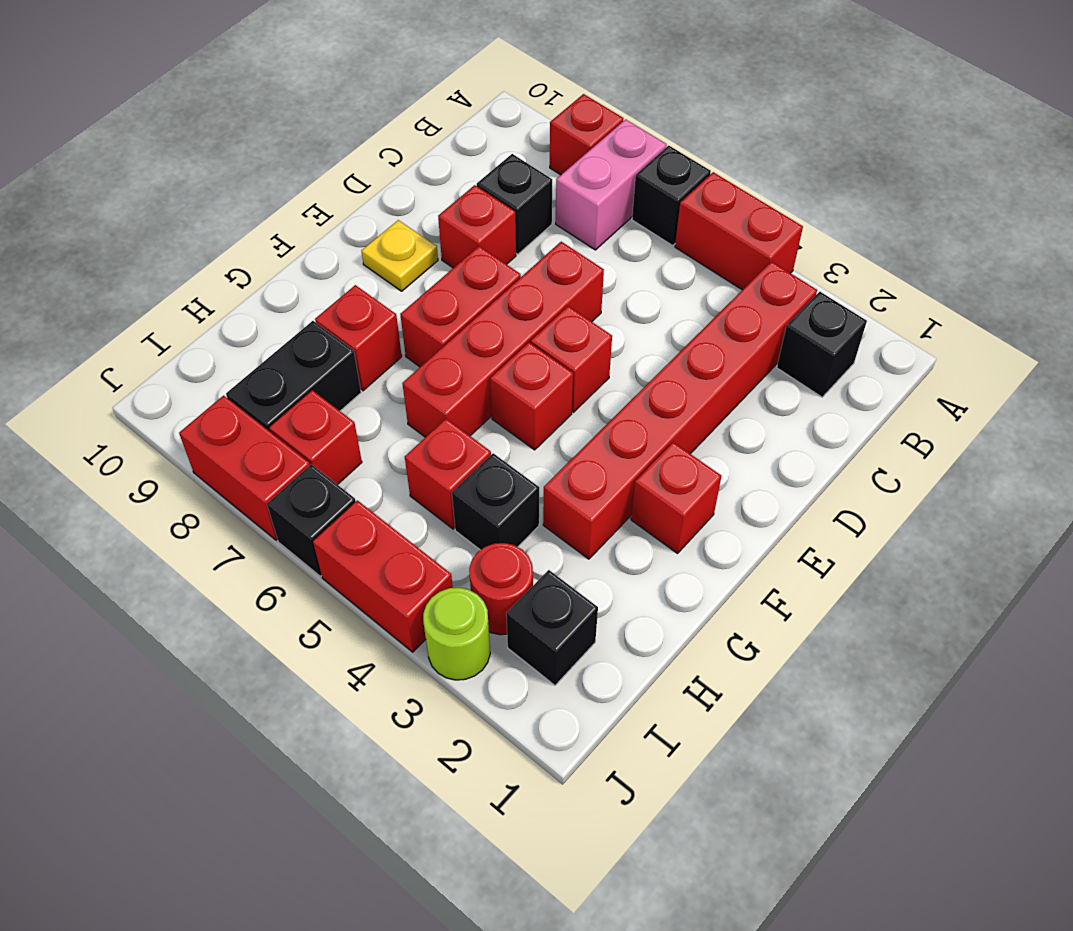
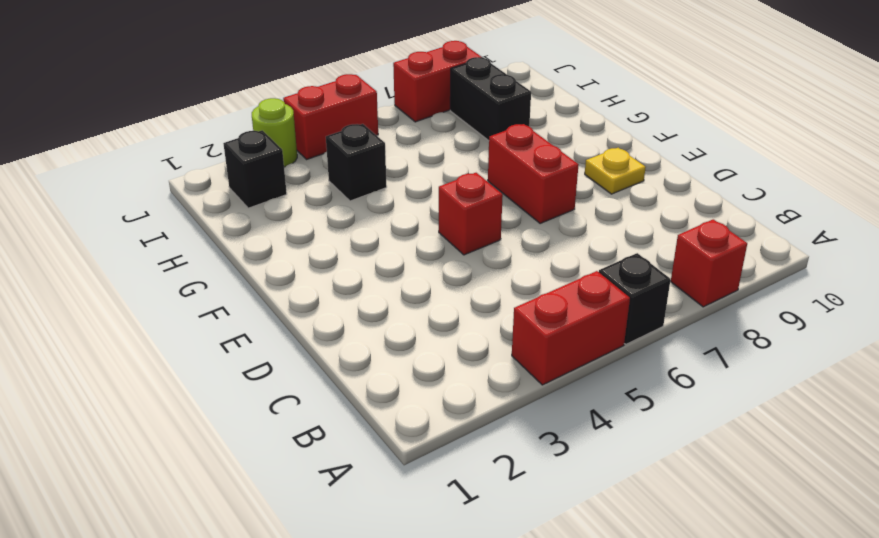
none -> pink brick A7:B7 level 1
none -> black brick B2 level 1
none -> red brick B3:G3 level 1

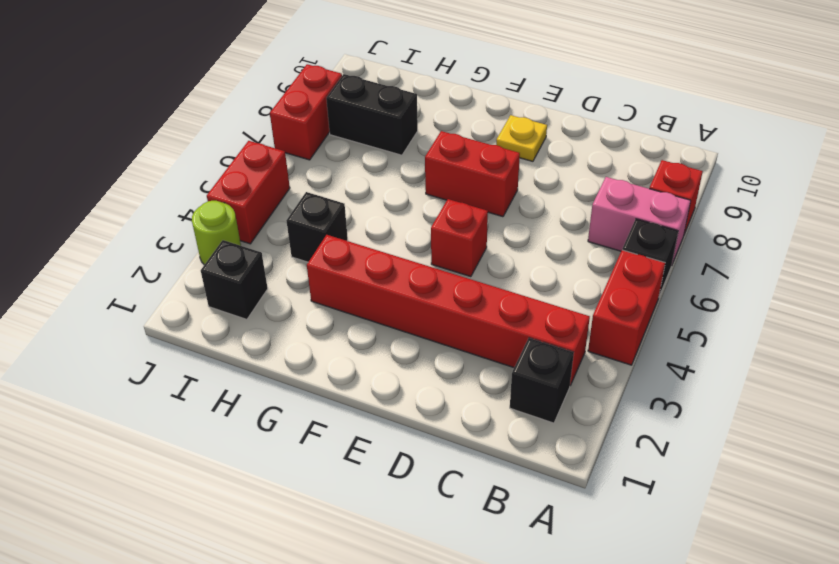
none -> black brick C8 level 1
none -> red brick D6:G6 level 1
none -> red brick D8 level 1

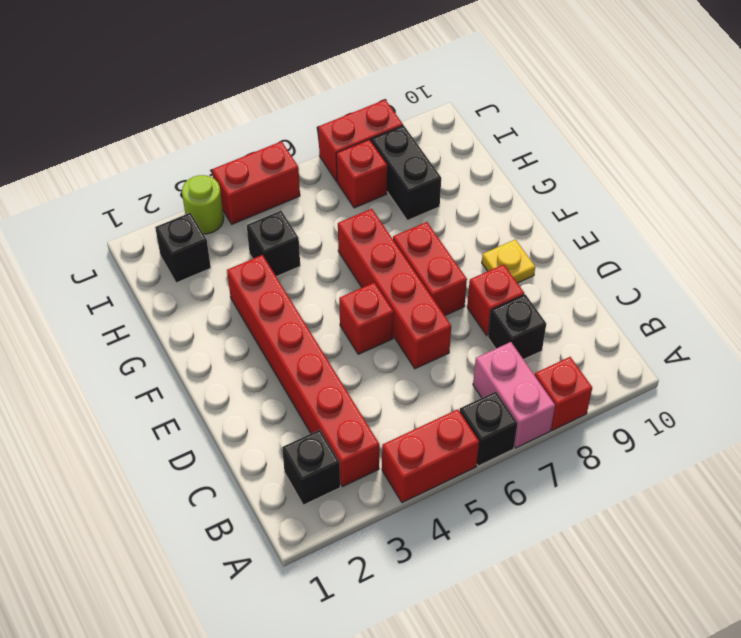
none -> red brick F2 level 1
none -> red brick F5 level 1
none -> red brick G8 level 1

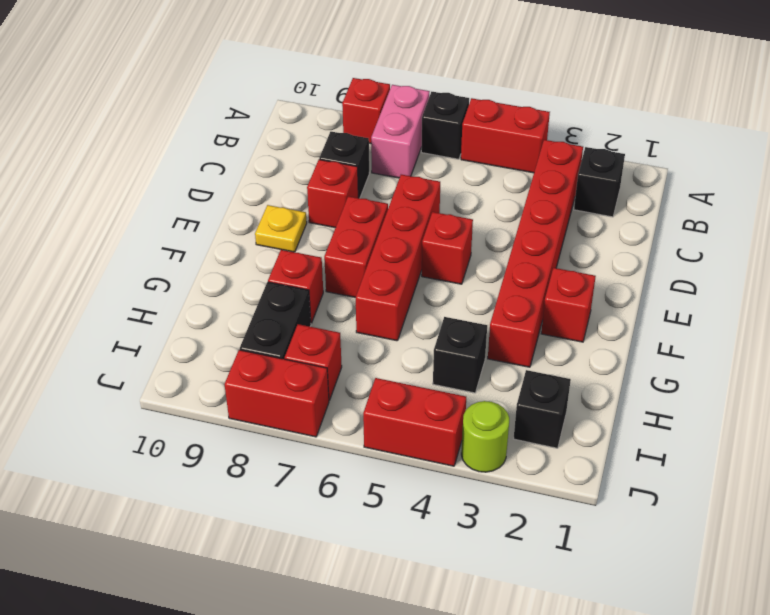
none -> red brick F5 level 1
none -> red brick H5 level 1
none -> red round brick I3 level 1

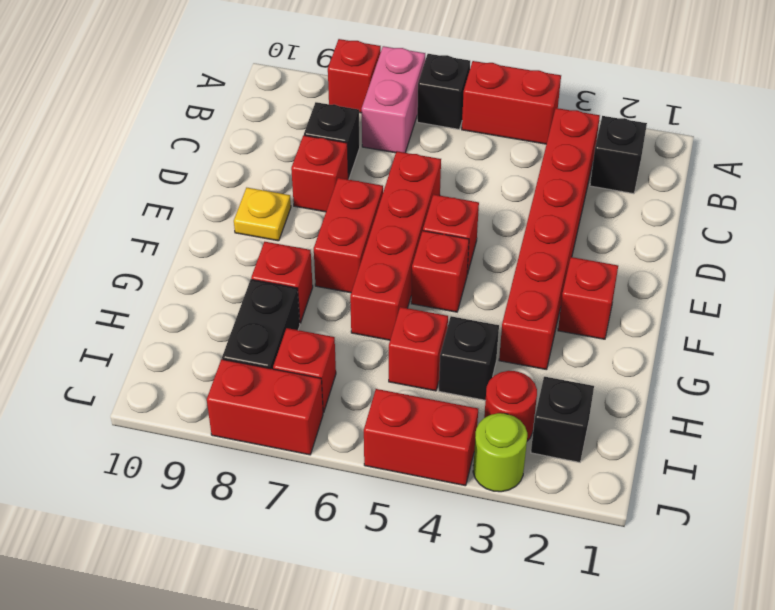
none -> black brick J6 level 1

